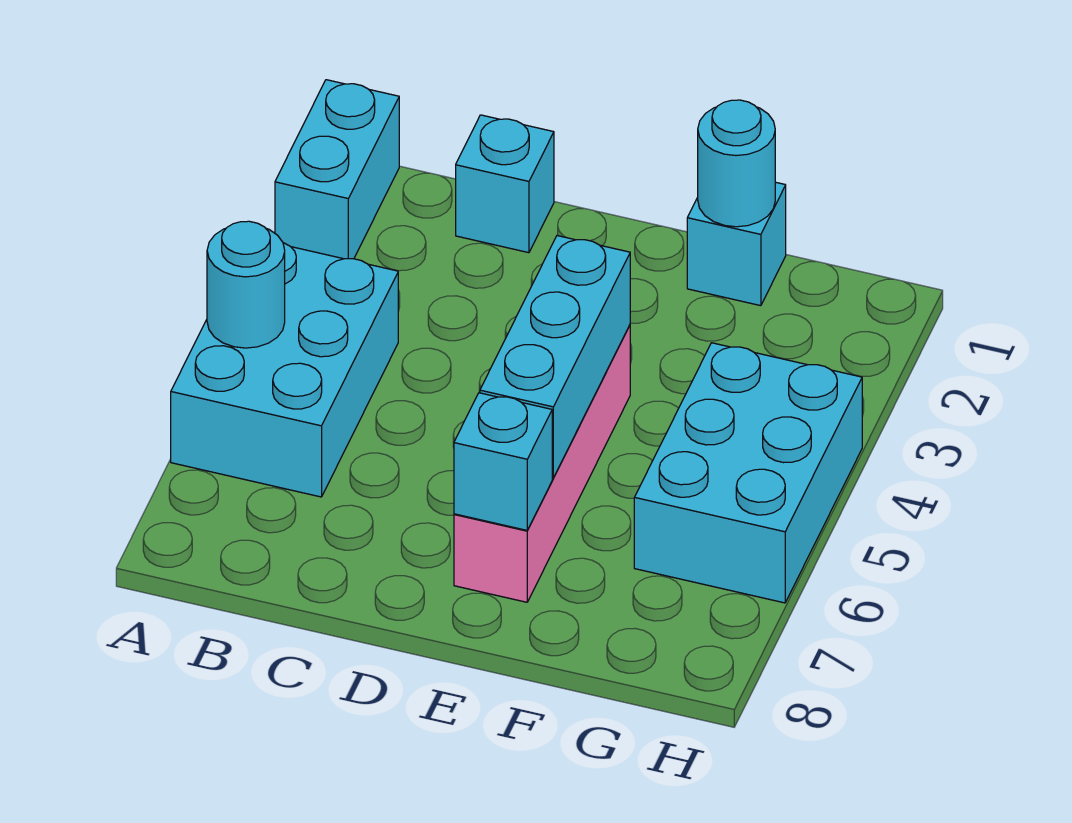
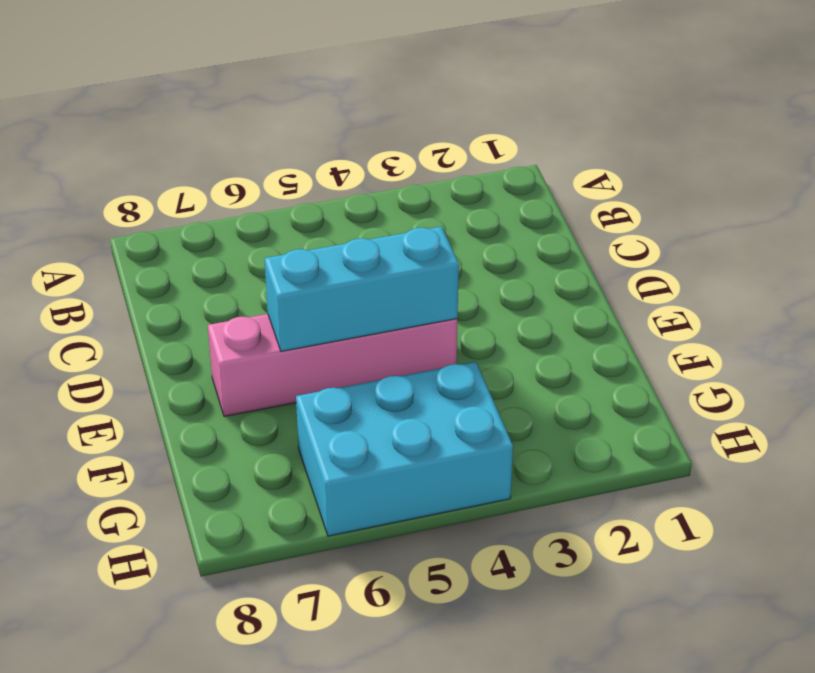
none -> cyan brick A1:A2 level 1
none -> cyan brick A4:B6 level 1

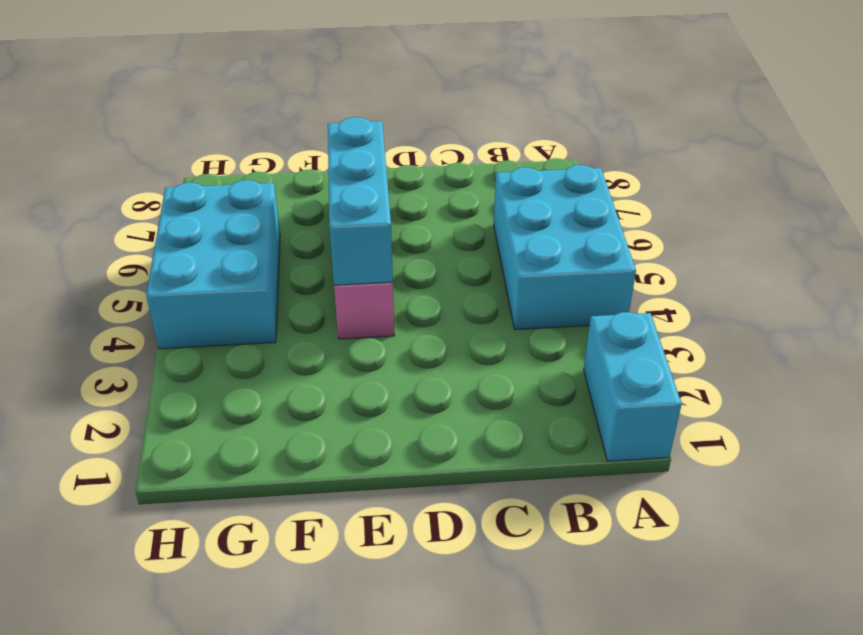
none -> cyan brick C1 level 1
none -> cyan brick F1 level 1

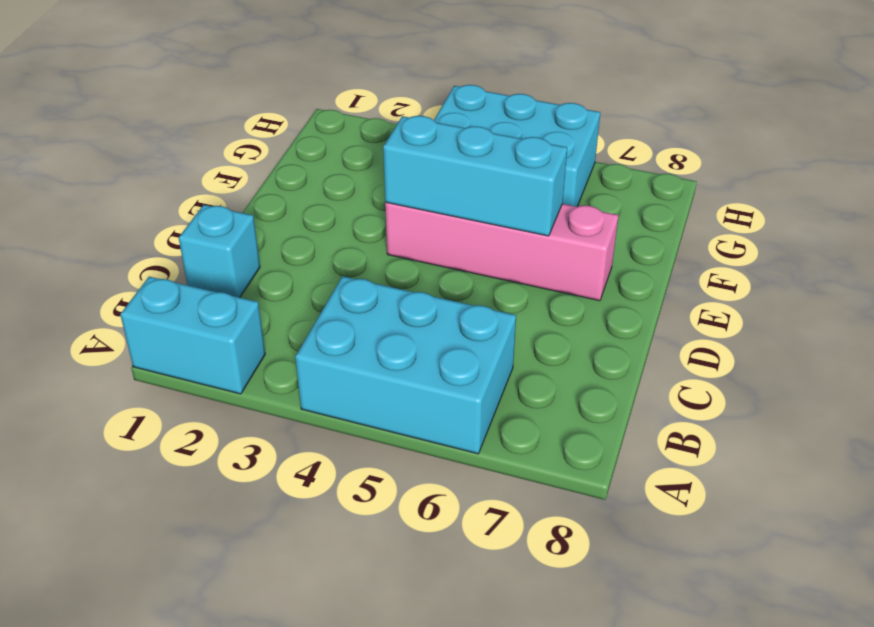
none -> cyan brick F1 level 1
none -> cyan round brick A5 level 2

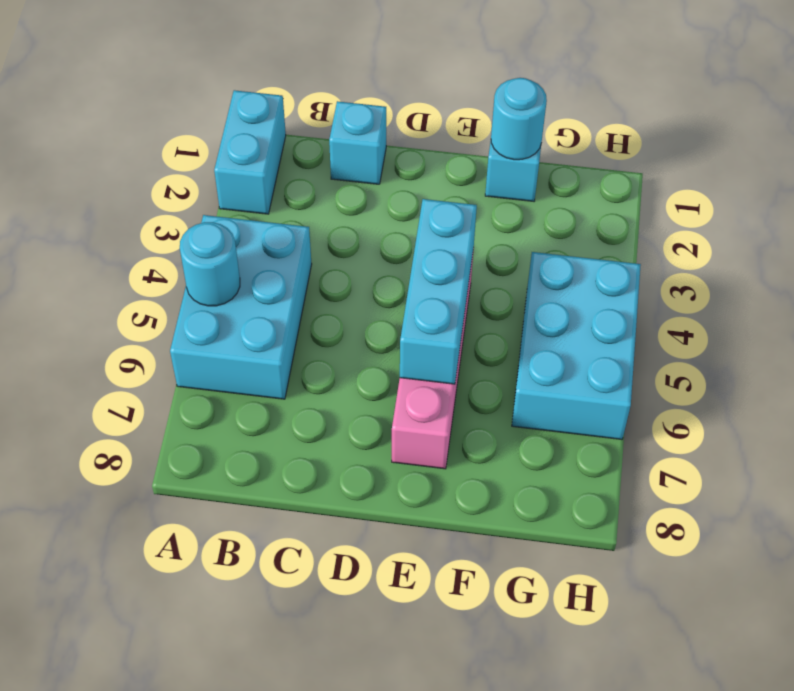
none -> cyan brick E7 level 2

